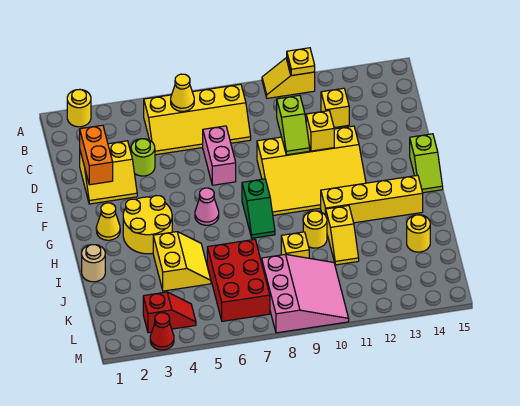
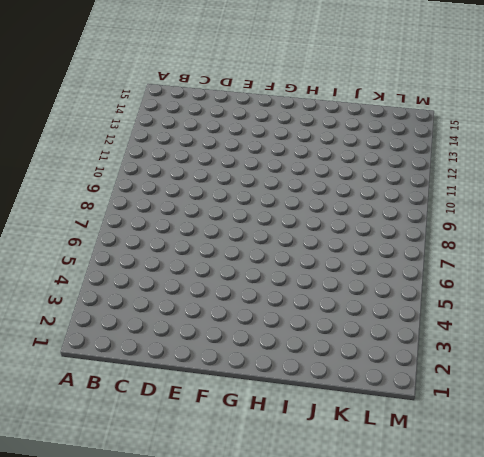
none -> yellow round brick A2 level 1
none -> yellow slope A10:A11 level 1 top 11
none -> yellow slope B5:C8 level 1 top B

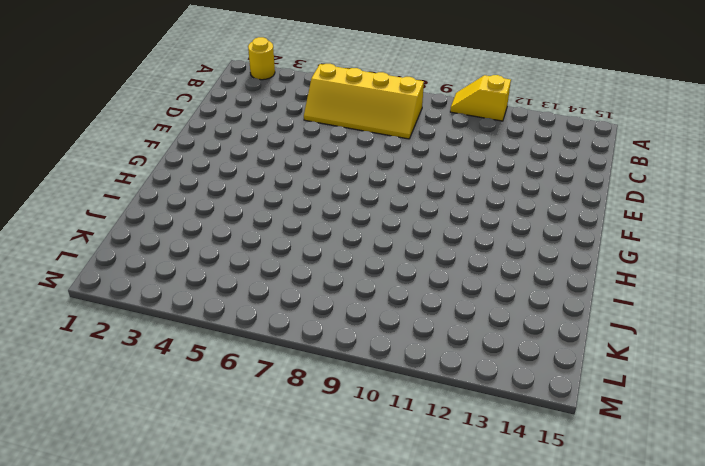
none -> yellow brick C12 level 1
none -> yellow slope D2:E3 level 1 top D
none -> lime round brick D4 level 1

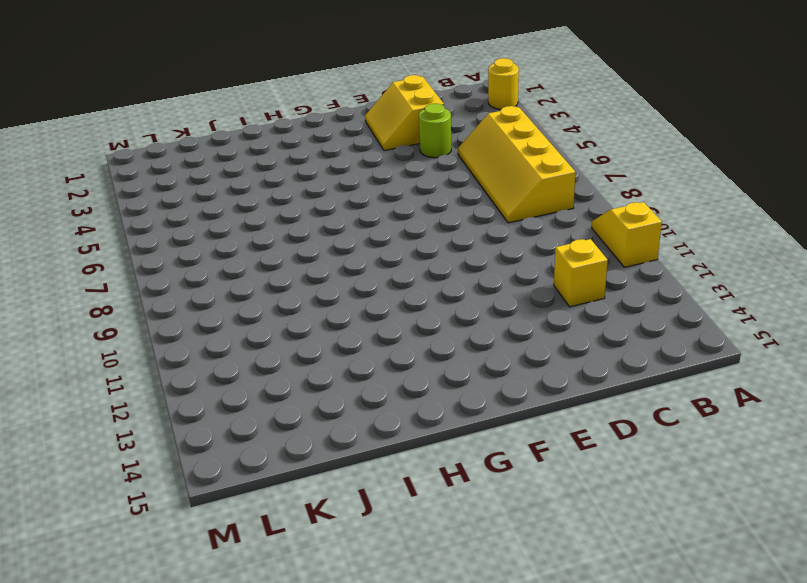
none -> pink brick D7:E7 level 1
none -> yellow slope E9:G12 level 1 top E
none -> lime slope F15:G15 level 1 top F

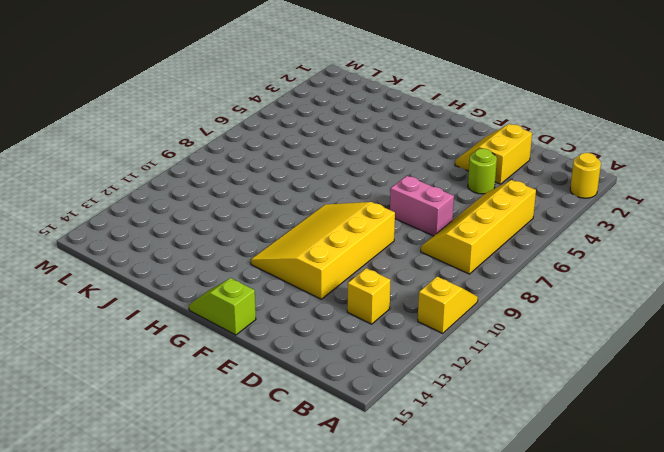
none -> yellow cone G2 level 1
none -> yellow round brick G3:H4 level 1
none -> pink cone G6 level 1

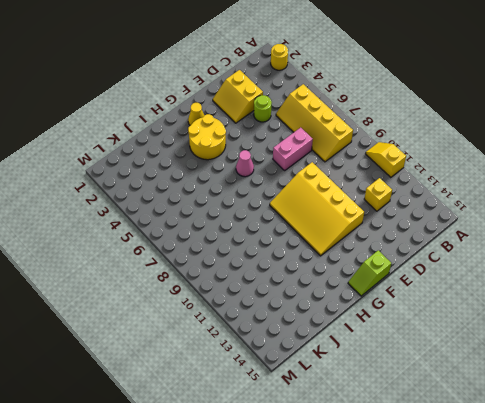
none -> green slope G8:H8 level 1 top G
none -> yellow brick H11:H14 level 1
none -> tan round brick I1 level 1

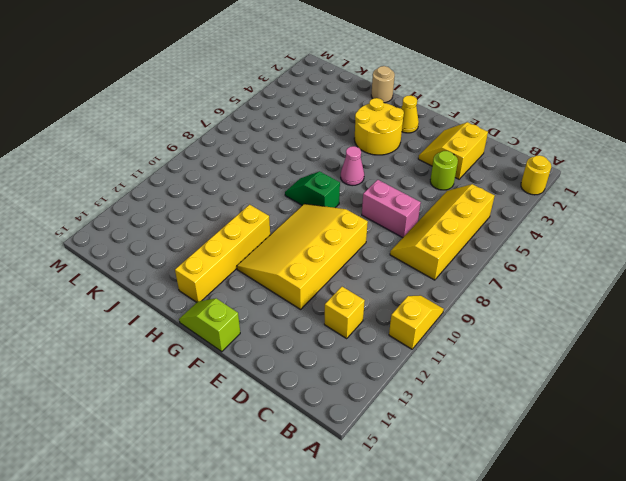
none -> yellow slope I4:J5 level 1 top 4
none -> yellow round brick I10 level 1
none -> yellow slope I11:J11 level 1 top I

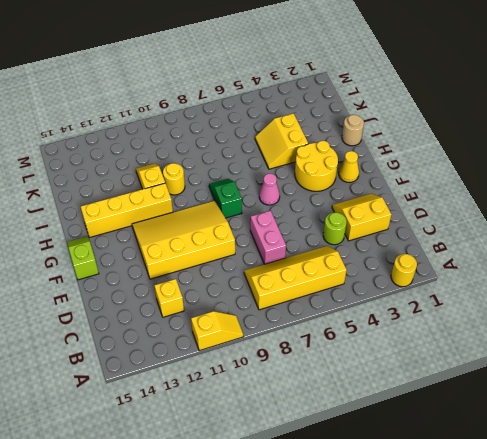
none -> red brick J6:L7 level 1
none -> yellow brick J9 level 1
none -> yellow round brick J14 level 1

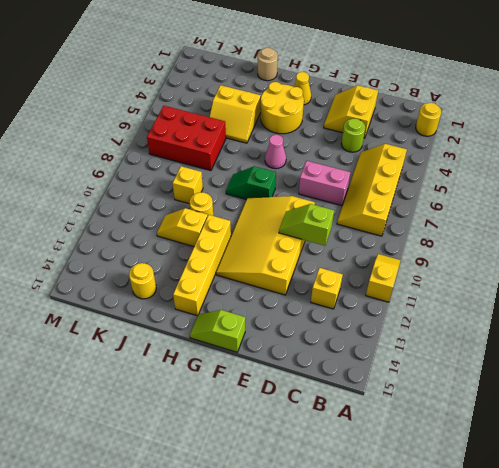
none -> pink slope K8:M10 level 1 top 8
none -> red slope L3:L4 level 1 top 3
none -> red cone M3 level 1

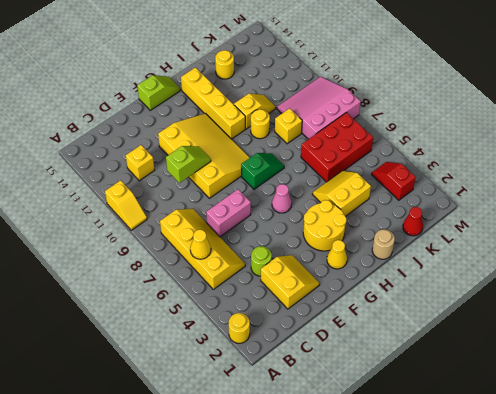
red cone K1 level 1 -> red cone M3 level 1
none -> yellow plate A11 level 2
none -> orange brick D2:E2 level 2
none -> yellow brick E11 level 2

